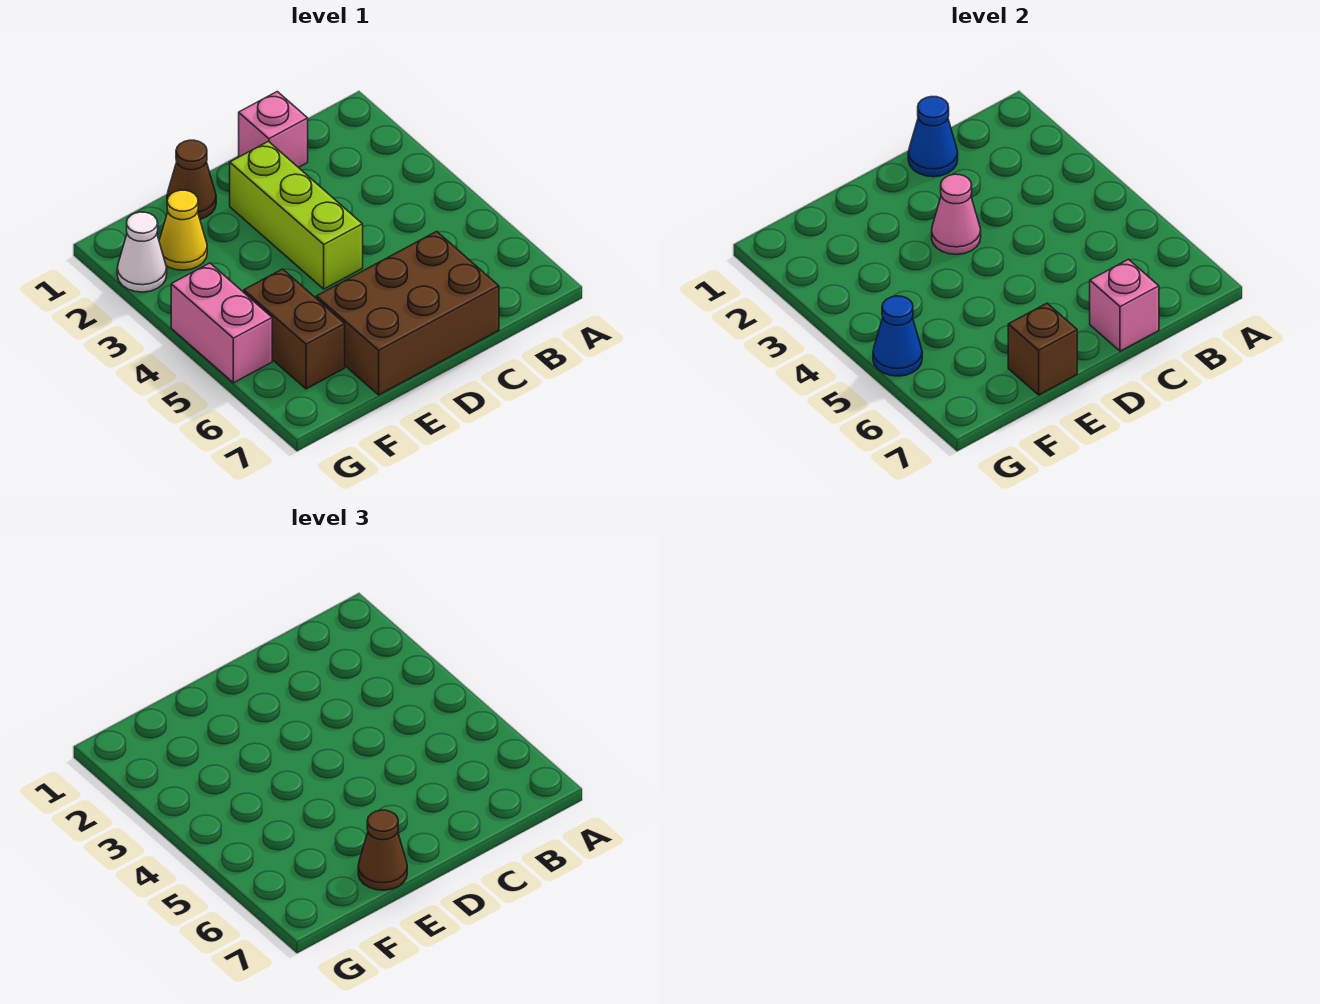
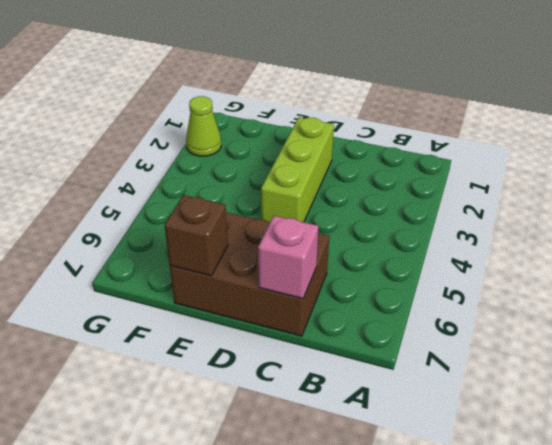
lime cone G2 level 1 -> white cone G2 level 1
none -> pink brick C1 level 1
none -> brown cone E1 level 1
none -> yellow cone F2 level 1

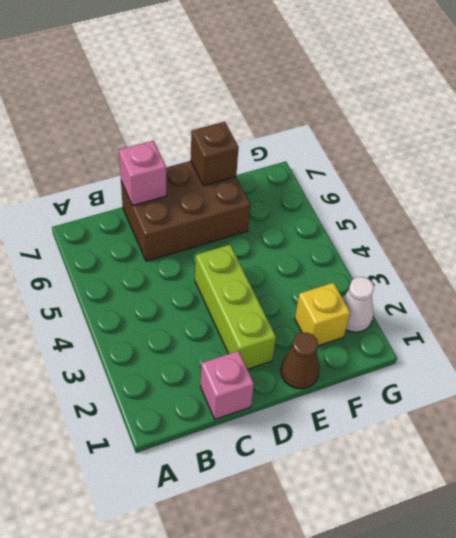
yellow brick F2 level 1 -> yellow cone F2 level 1
none -> brown brick F5:F6 level 1
none -> pink brick G4:G5 level 1
none -> blue cone C1 level 2

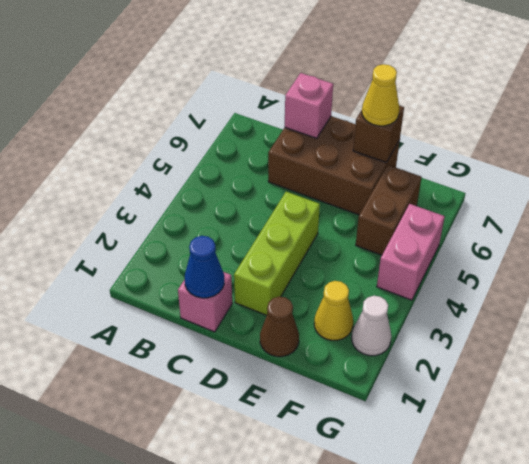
yellow cone E7 level 3 -> brown cone E7 level 3
none -> pink cone D3 level 2
none -> blue cone G5 level 2

